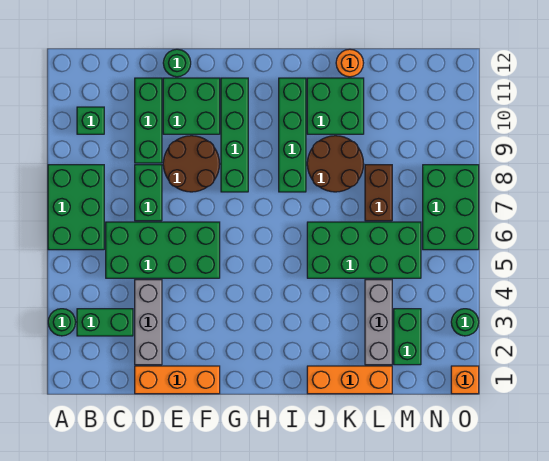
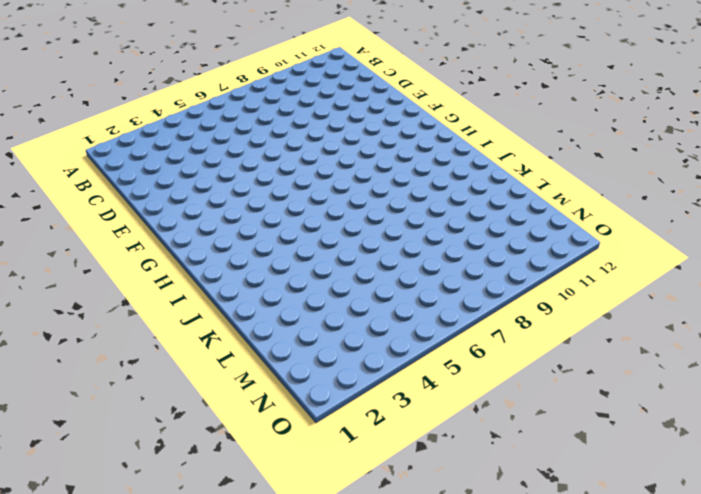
none -> green round brick A3 level 1
none -> green brick A6:B8 level 1
none -> green brick B3:C3 level 1

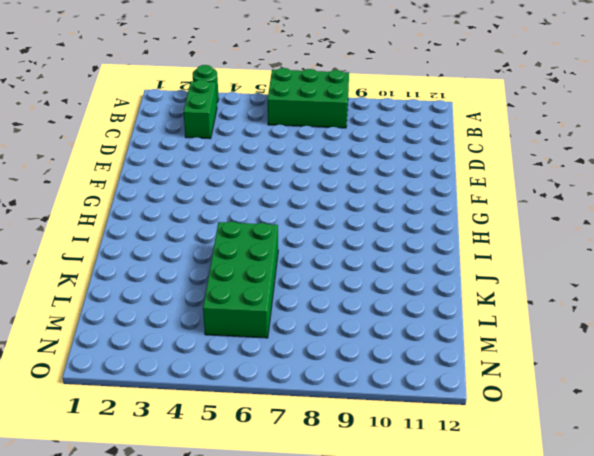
none -> green brick B10 level 1
none -> green brick C5:F6 level 1
none -> orange brick D1:F1 level 1

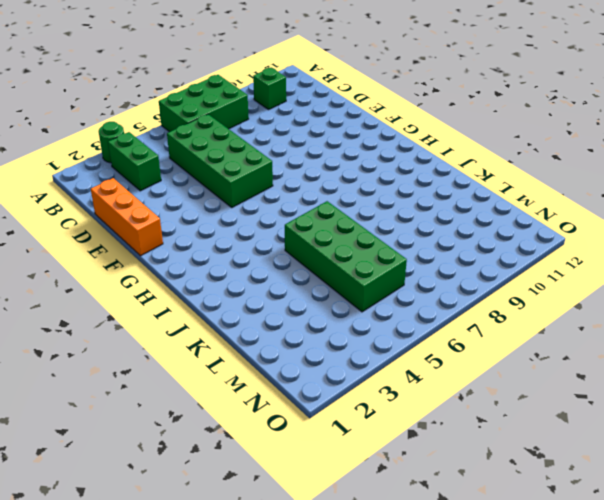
none -> grey brick D2:D4 level 1
none -> green brick D7:D8 level 1
none -> green brick D9:D11 level 1

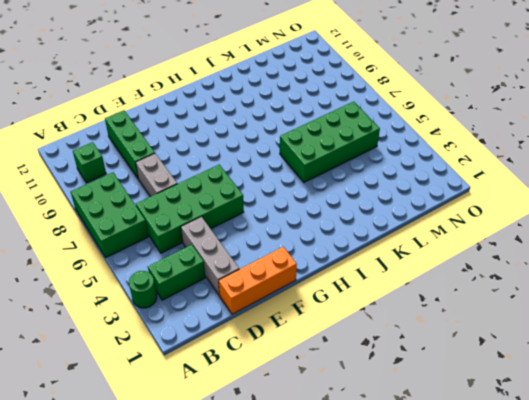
grey brick D7:D8 level 1 -> green brick D7:D8 level 1
none -> brown round brick E8:F9 level 1
none -> green brick E10:F11 level 1
none -> green round brick E12 level 1

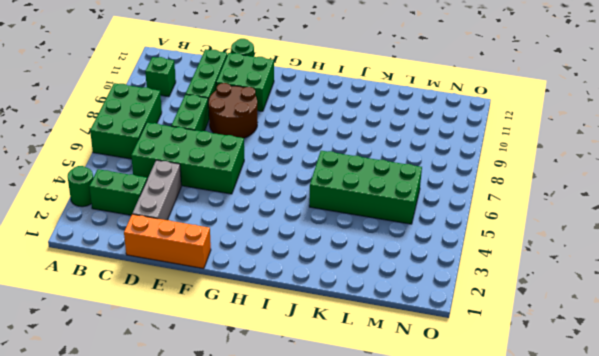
none -> green brick G8:G11 level 1
none -> green brick I8:I11 level 1
none -> orange brick J1:L1 level 1

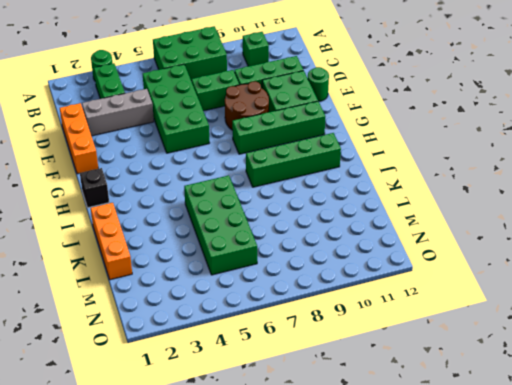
black brick H1 level 1 -> none
none -> brown round brick J8:K9 level 1
none -> green brick J10:K11 level 1
none -> orange round brick K12 level 1

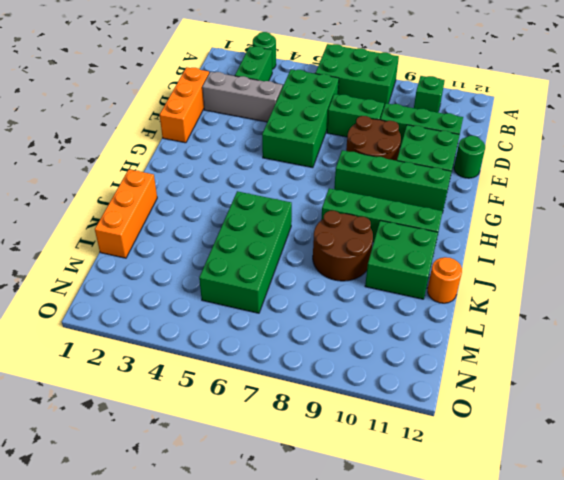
none -> grey brick L2:L4 level 1
none -> brown brick L7:L8 level 1
none -> green brick M2:M3 level 1

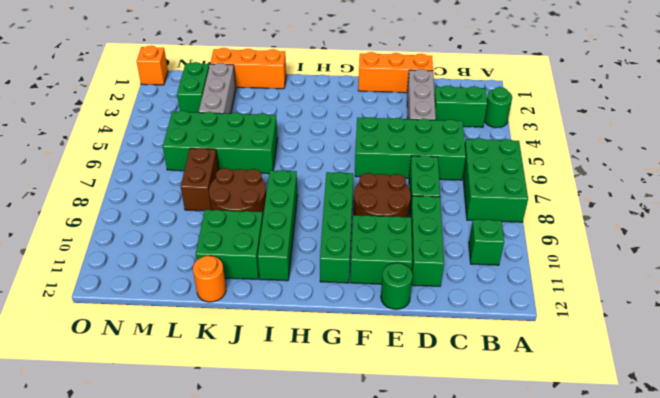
none -> green brick N6:O8 level 1
none -> green round brick O3 level 1

